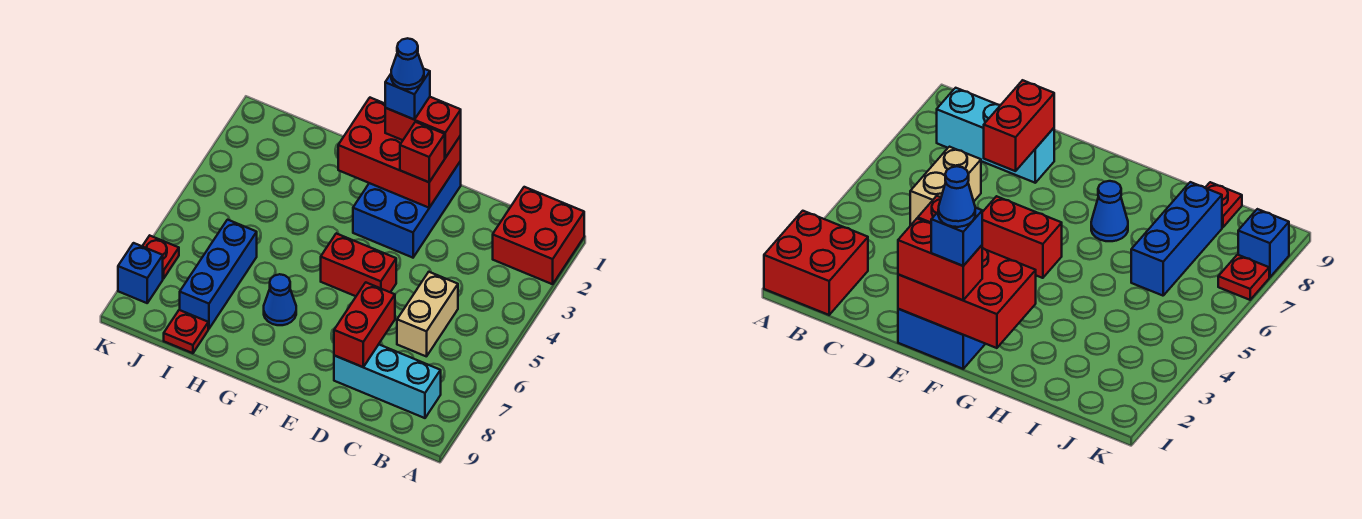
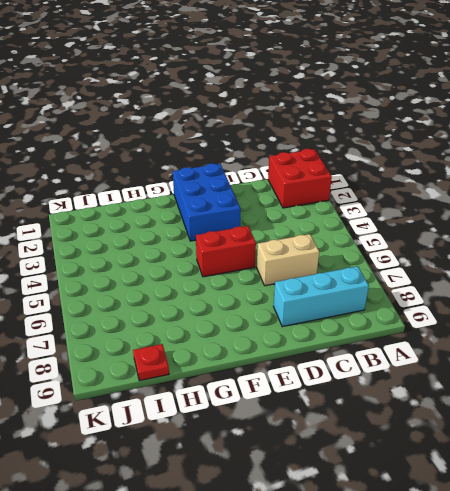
tan brick C6:D6 level 1 -> tan brick C5:C6 level 1
none -> blue cone G7 level 1
none -> blue brick I6:I8 level 1
none -> red plate K7 level 1

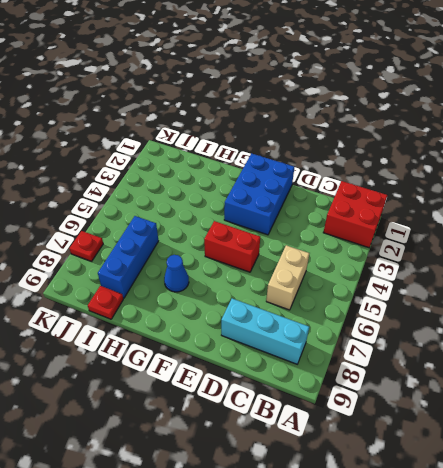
none -> blue brick K8 level 1
none -> red brick D7:D8 level 2
none -> red brick E1:G2 level 2

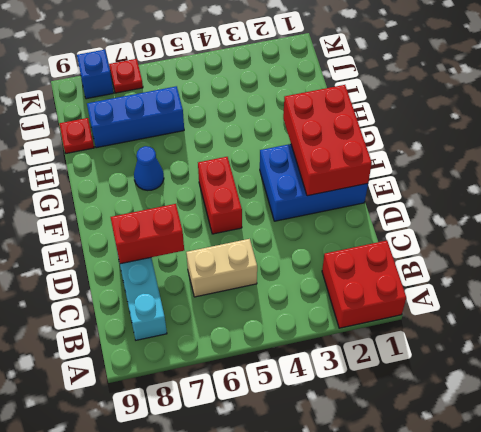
none -> red brick E1:F1 level 3
none -> red brick E2 level 3
none -> blue brick F1 level 4

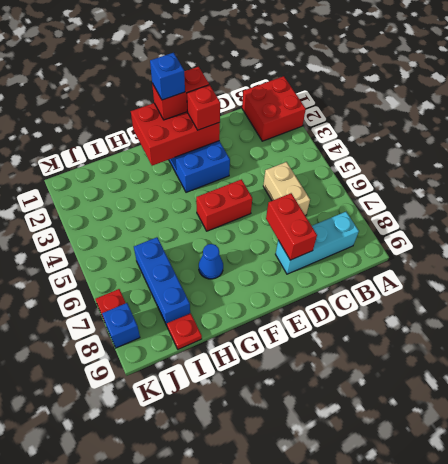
none -> blue cone F1 level 5

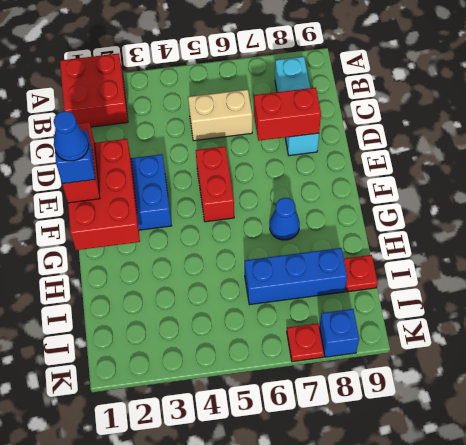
none -> red brick E2 level 3

